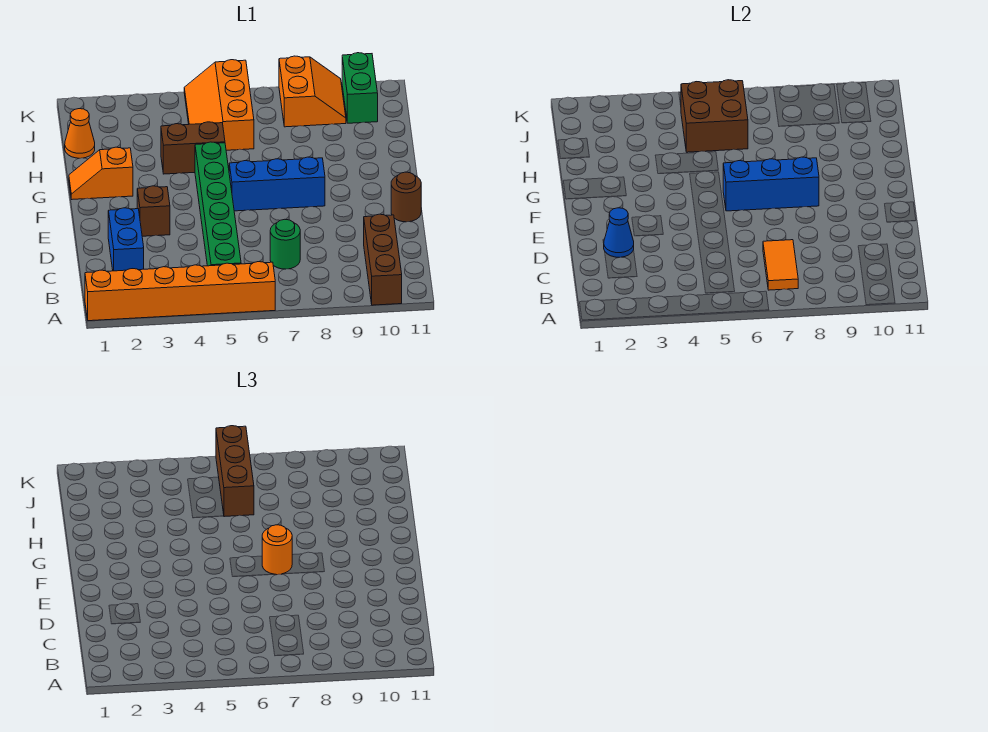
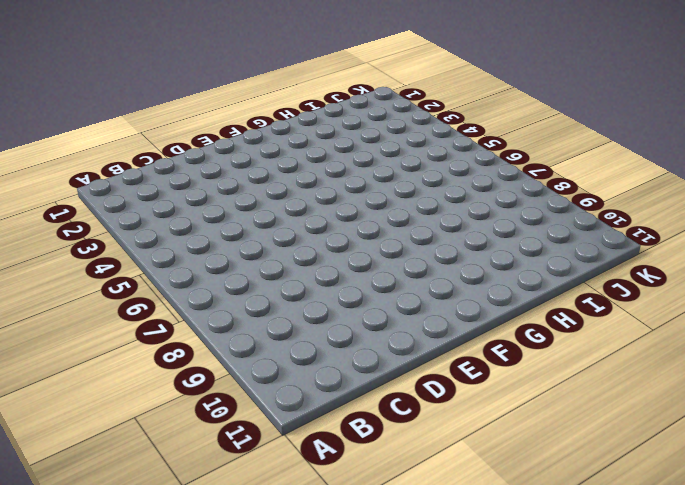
none -> orange brick A1:A6 level 1
none -> brown brick A10:C10 level 1
none -> green brick B5:G5 level 1

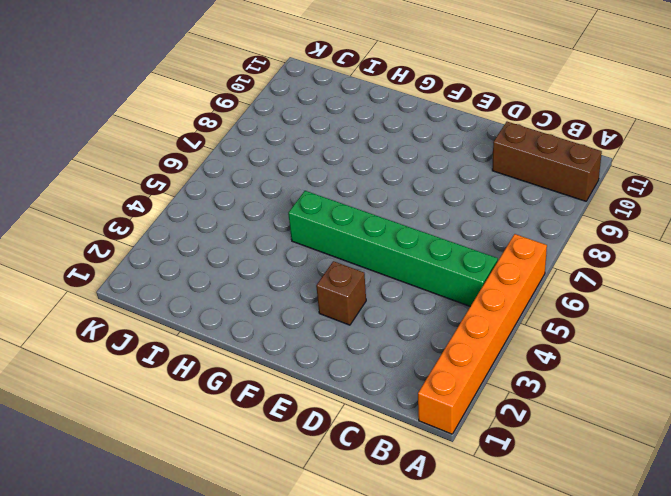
none -> blue brick C2:D2 level 1
none -> green round brick C7 level 1
none -> brown round brick E11 level 1

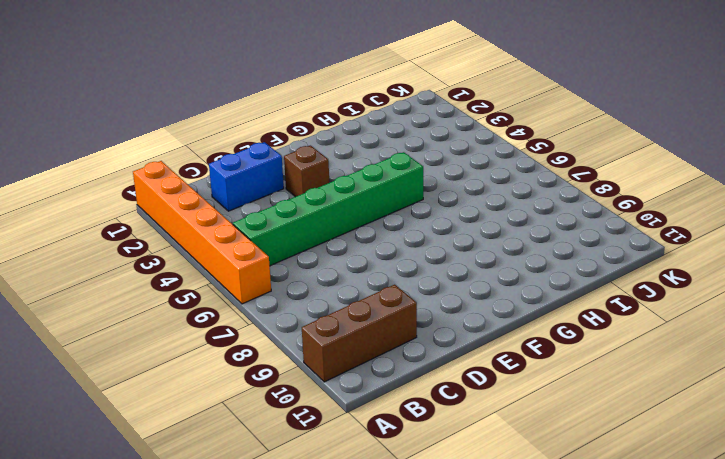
none -> green round brick C7 level 1
none -> brown round brick E11 level 1
none -> blue brick F6:F8 level 1

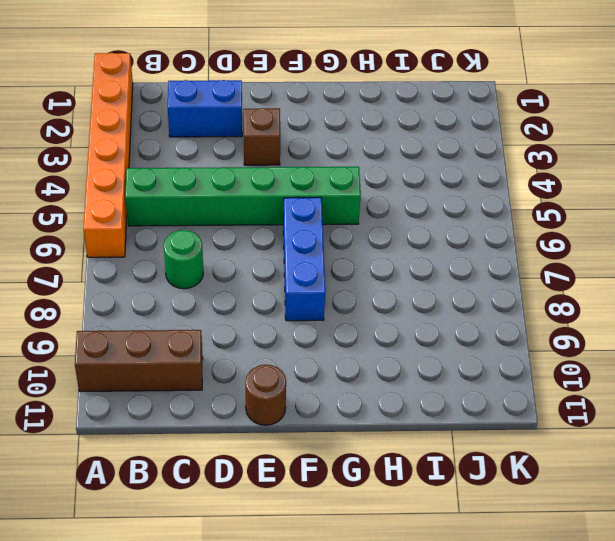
none -> orange slope G1:G2 level 1 top 2
none -> brown brick H4:H5 level 1
none -> orange cone I1 level 1

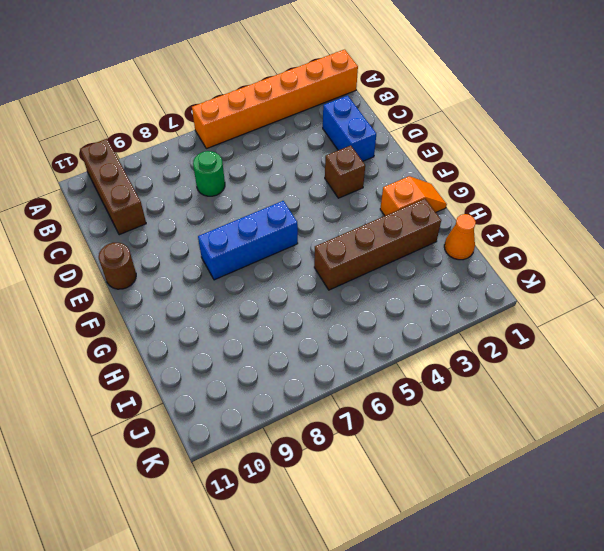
brown brick H2:H5 level 1 -> brown brick H4:H5 level 1
none -> green brick B5:G5 level 1
none -> orange slope I5:K6 level 1 top 6
none -> orange slope J8:K9 level 1 top 8

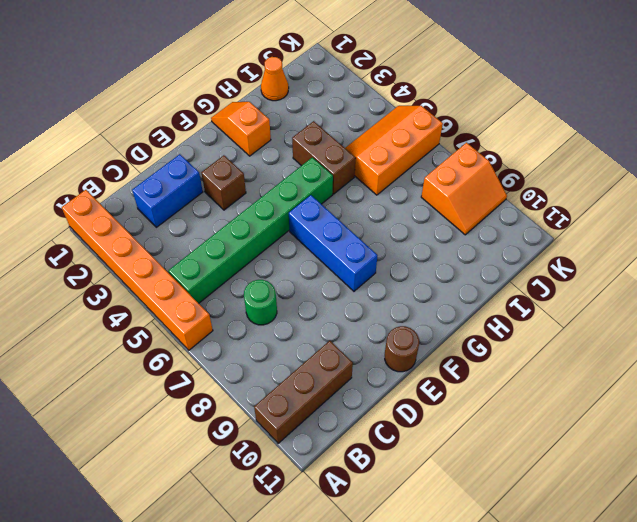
none -> green brick J10:K10 level 1
none -> orange tile B7:C7 level 2
none -> blue cone D2 level 2

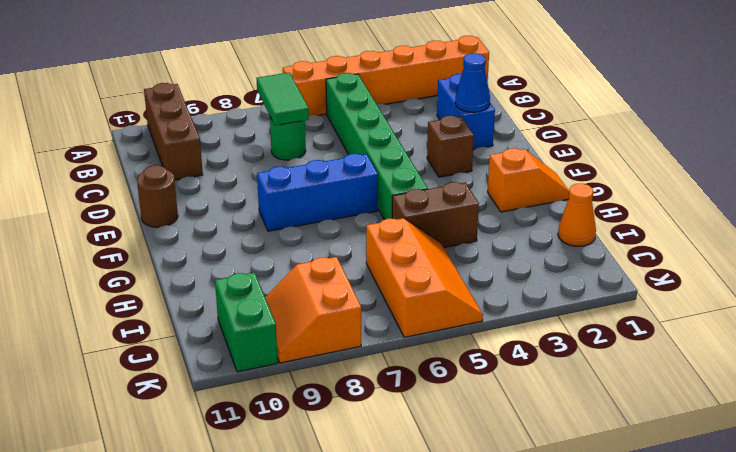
green tile B7:C7 level 2 -> orange tile B7:C7 level 2
none -> blue brick F6:F8 level 2
none -> brown brick I5:J6 level 2
none -> orange round brick F7 level 3

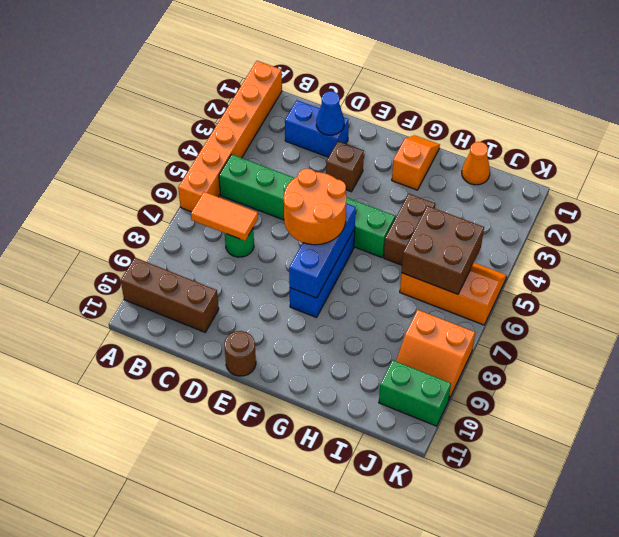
orange round brick E6:F7 level 3 -> orange round brick F7 level 3
none -> brown brick I6:K6 level 3

